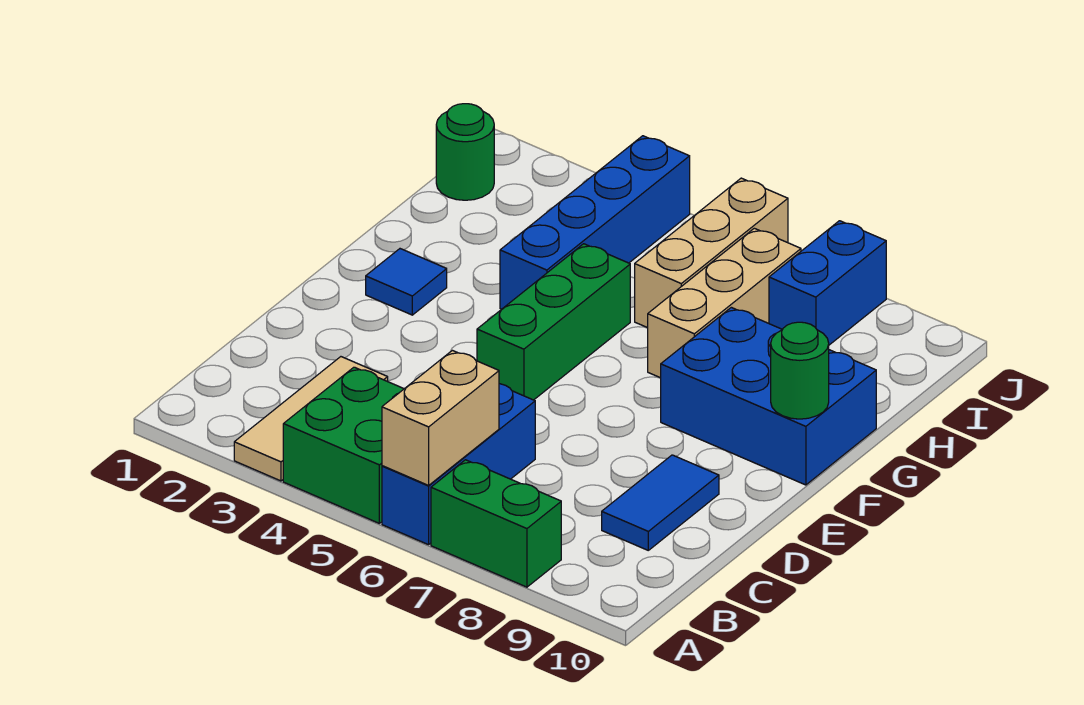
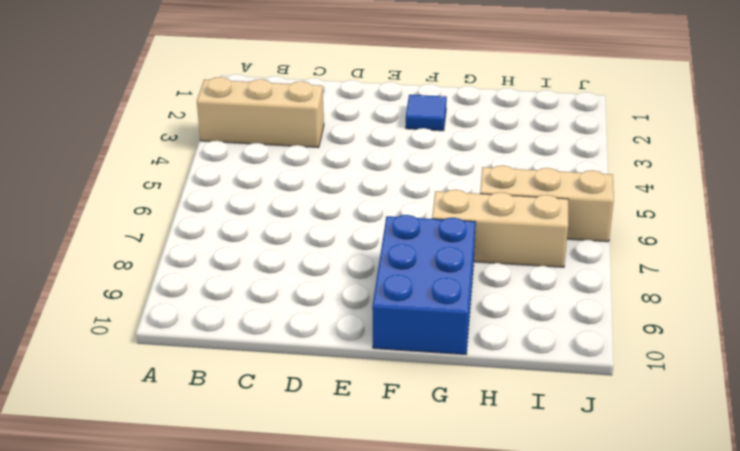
tan brick A3:C3 level 1 -> tan tile A3:C3 level 1
none -> green brick A4:B5 level 1
none -> blue brick A6:C6 level 1
none -> green brick A7:A8 level 1

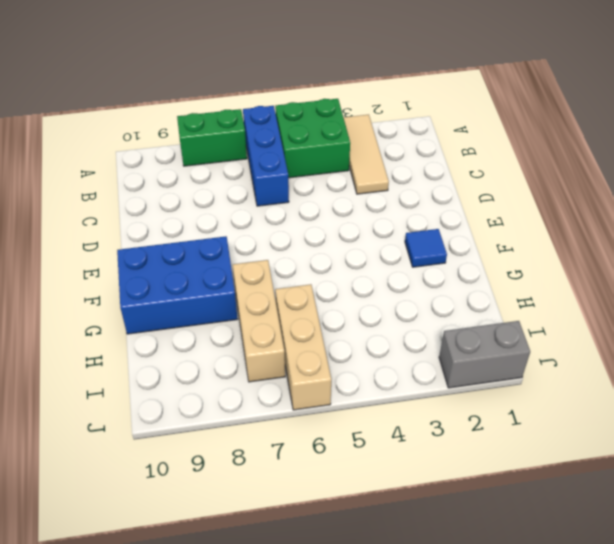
grey brick J1:J2 level 1 -> none
none -> blue tile C9:D9 level 1
none -> green brick E5:G5 level 1
none -> blue brick G4:J4 level 1

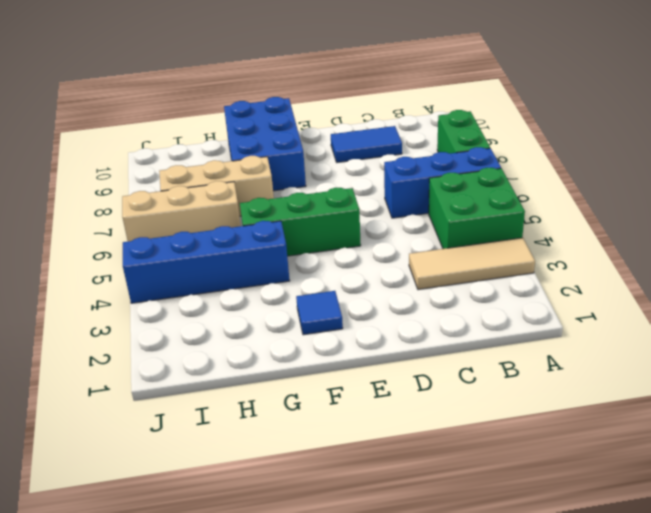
none -> green round brick I1 level 1
none -> blue brick I8:J8 level 1
none -> tan brick A6:B6 level 2

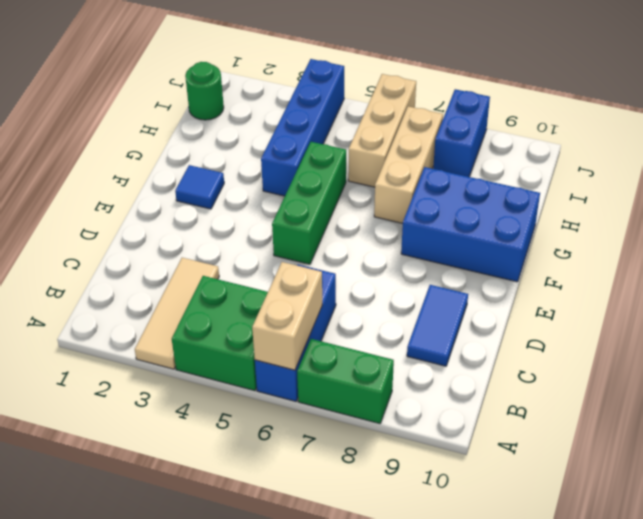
none -> green round brick F10 level 2

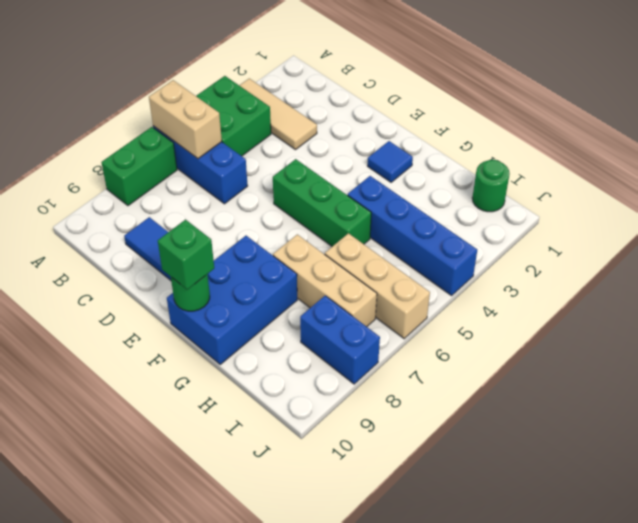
green brick F10 level 3 -> none

